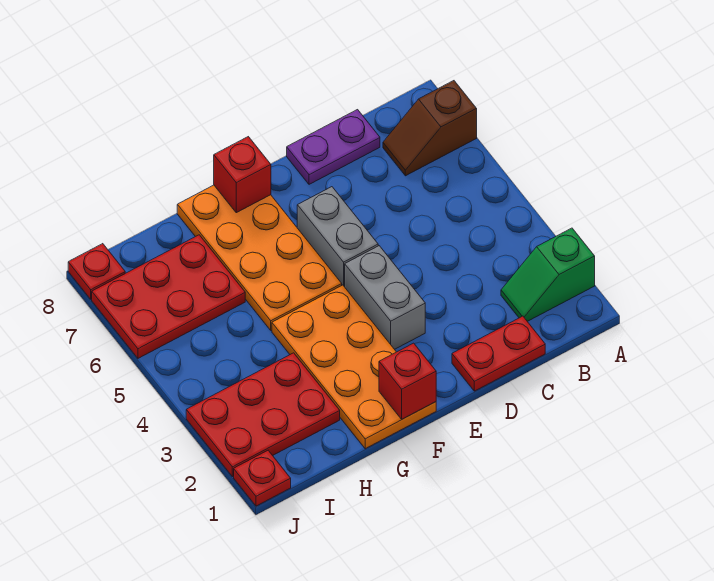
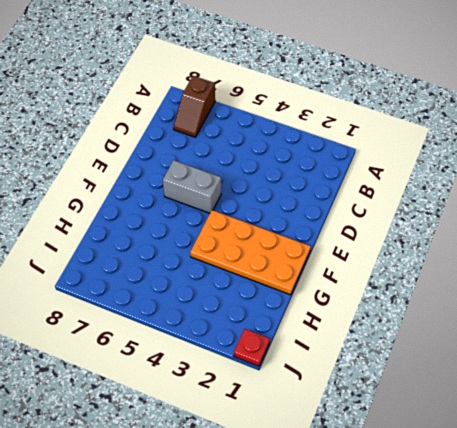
none -> green slope A2:B2 level 1 top A
none -> red plate C1:D1 level 1
none -> purple plate C8:D8 level 1

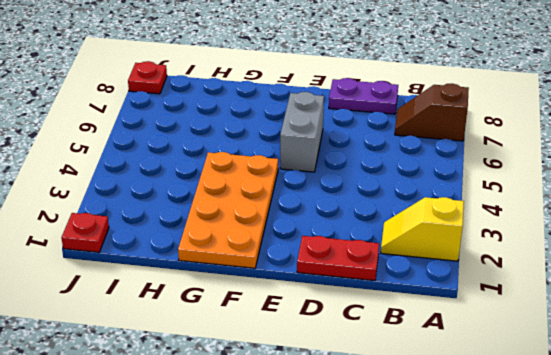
yellow slope A2:B2 level 1 top A -> green slope A2:B2 level 1 top A
none -> grey brick E3:E4 level 1
none -> orange plate F5:G8 level 1
none -> red plate H2:J3 level 1

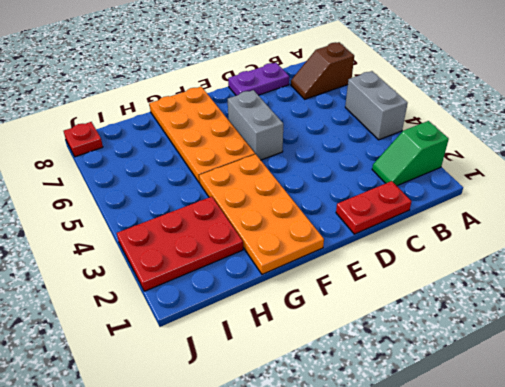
grey brick A4:A5 level 1 -> grey brick E3:E4 level 1
none -> red plate H6:J7 level 1
none -> red plate J1 level 1
none -> red brick F1 level 2

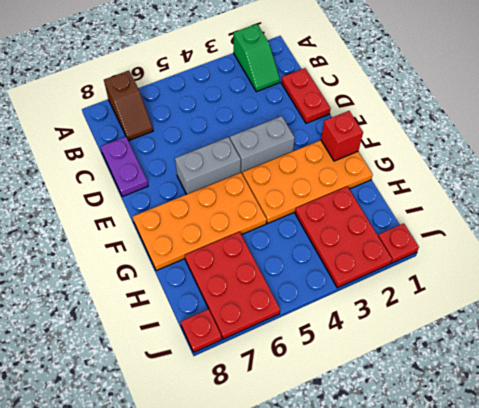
none -> red brick F8 level 2

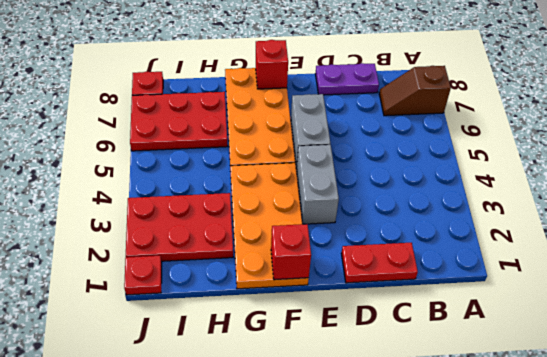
none -> green slope A2:B2 level 1 top A

